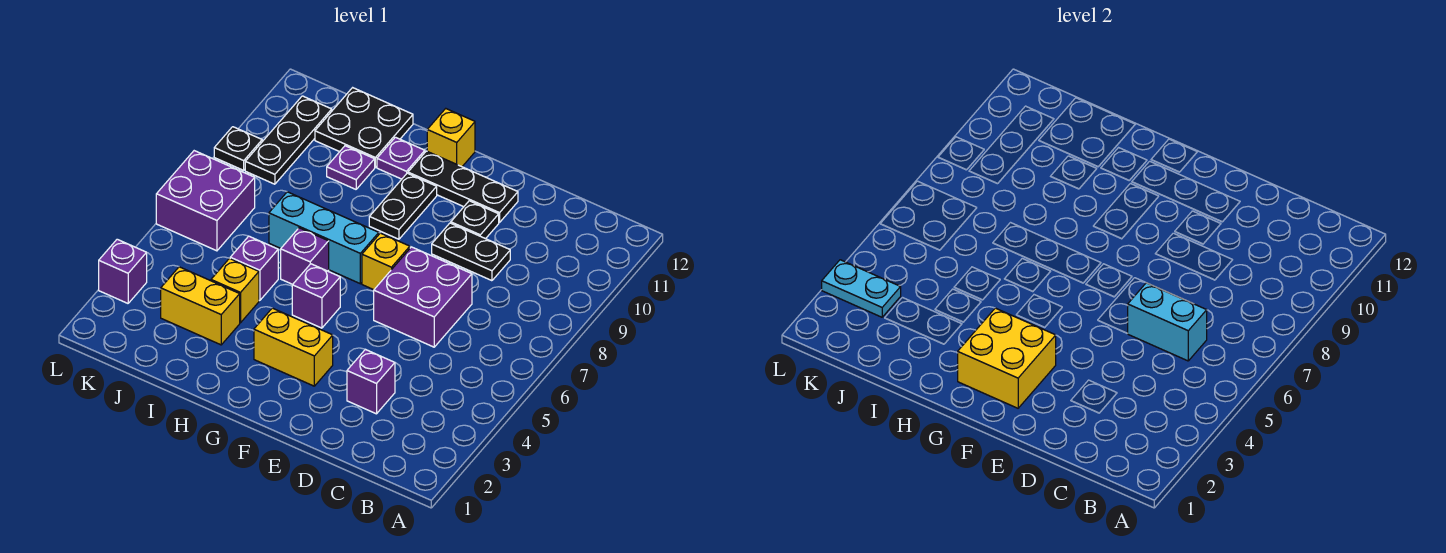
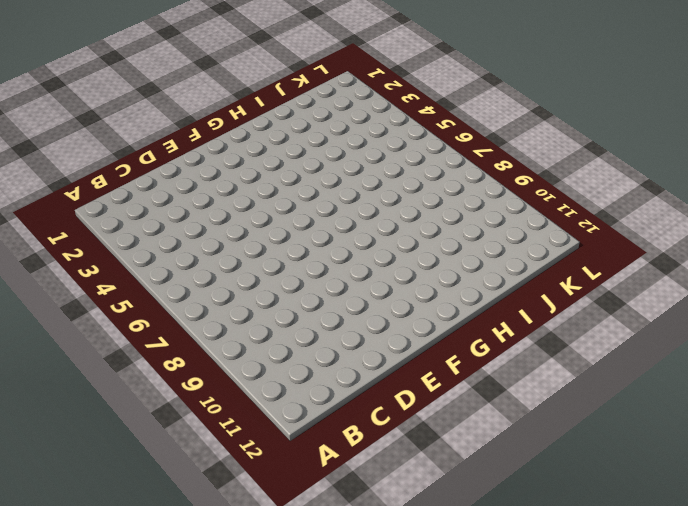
none -> purple brick D3 level 1
none -> purple brick D6:E7 level 1
none -> black plate D9:E9 level 1

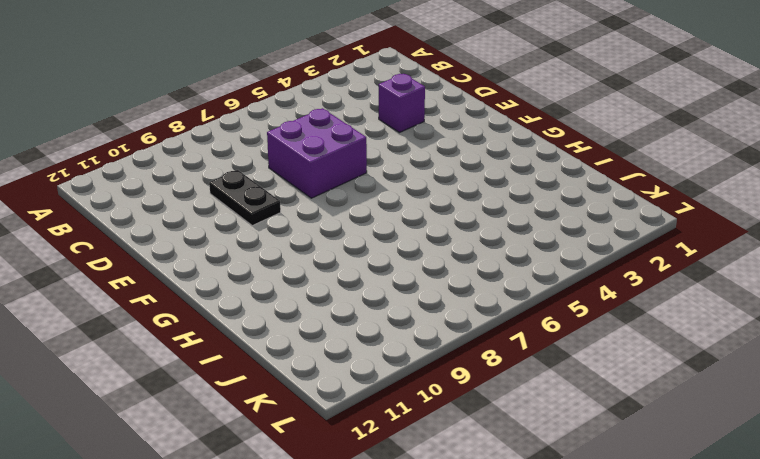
none -> black plate E10 level 1
none -> black plate E11:G11 level 1
none -> yellow brick F3:G3 level 1

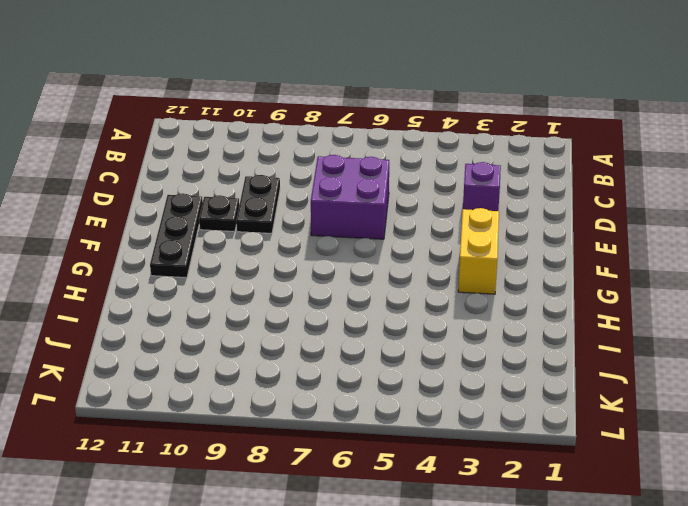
none -> yellow brick F7 level 1
none -> purple brick G5 level 1
none -> cyan brick G7:I7 level 1

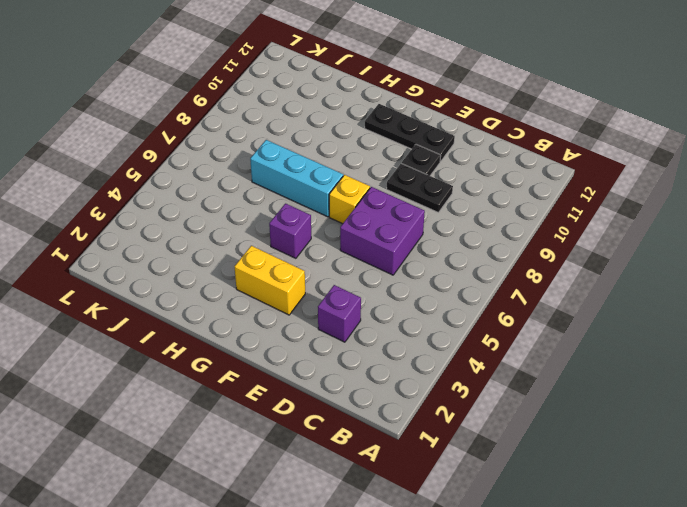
none -> black plate G9:G10 level 1
none -> yellow brick G12 level 1
none -> purple brick H6 level 1

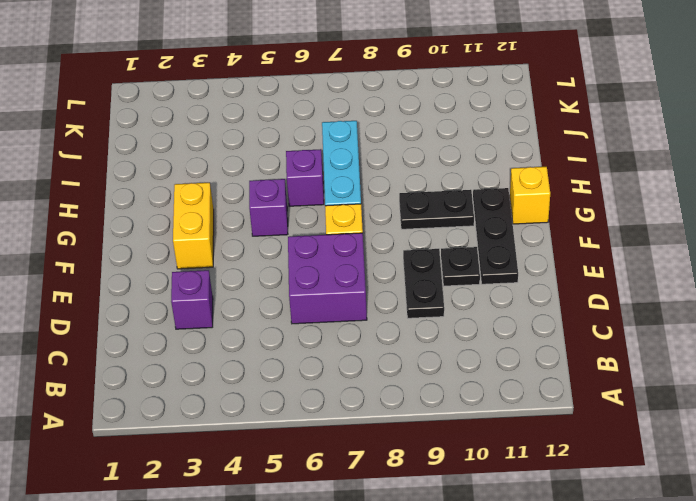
none -> purple plate H11 level 1
none -> yellow brick I3:J3 level 1
none -> yellow brick I4 level 1

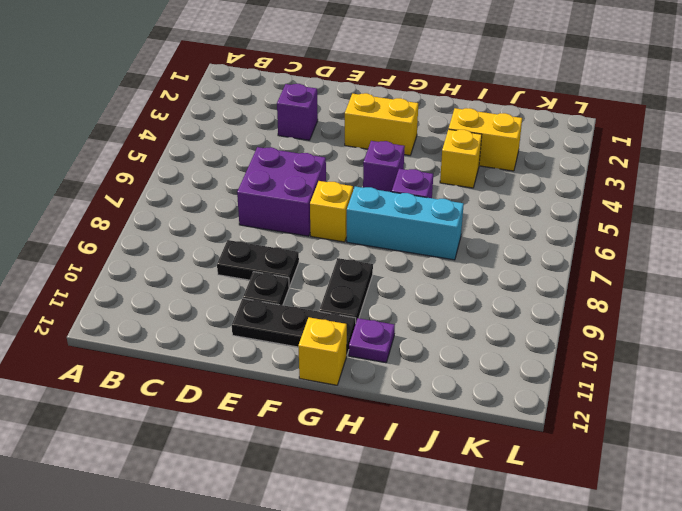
none -> purple brick I5 level 1
none -> purple plate I10 level 1
none -> black plate I11:J12 level 1

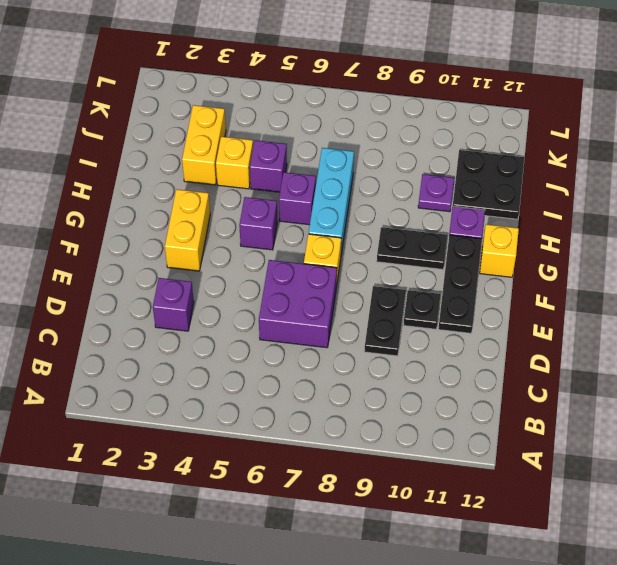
none -> purple brick K6:L7 level 1
none -> black plate K9:K11 level 1
none -> purple brick L3 level 1

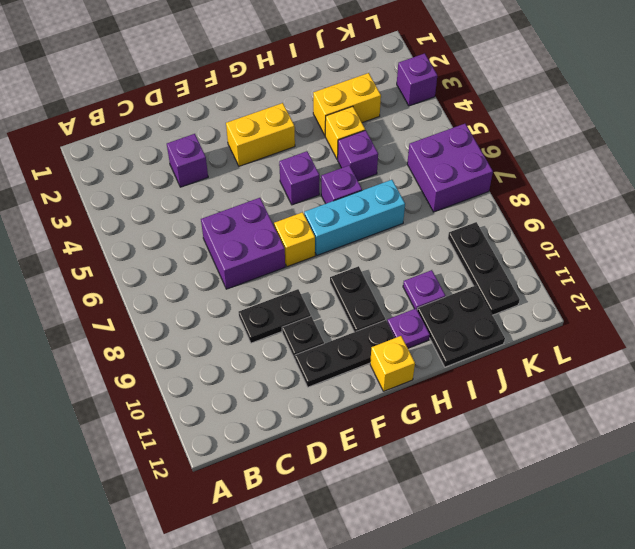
none -> black plate L9 level 1
none -> cyan brick C6:D6 level 2
none -> yellow brick F2:G3 level 2

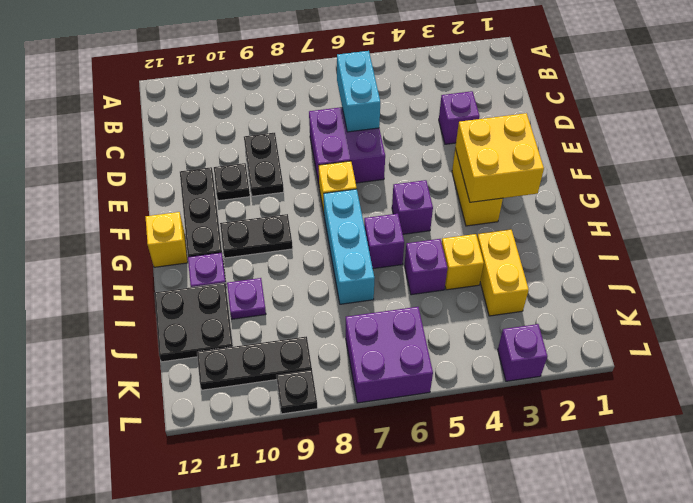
none -> cyan plate K3:L3 level 2

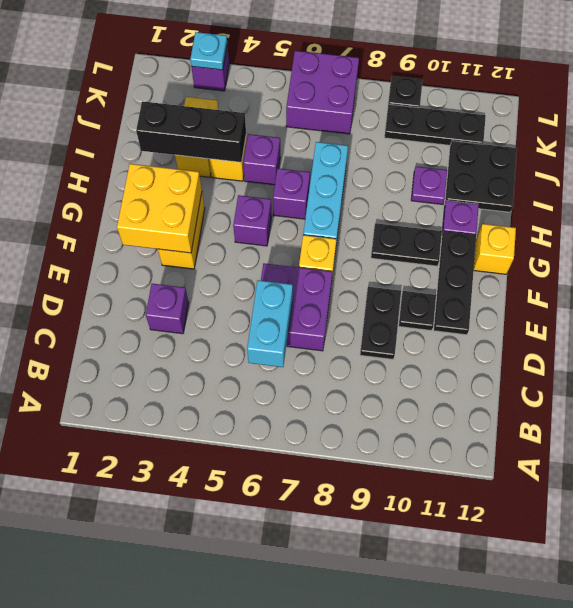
black brick I2:I4 level 2 -> none
cyan plate L3 level 2 -> cyan plate K3:L3 level 2

